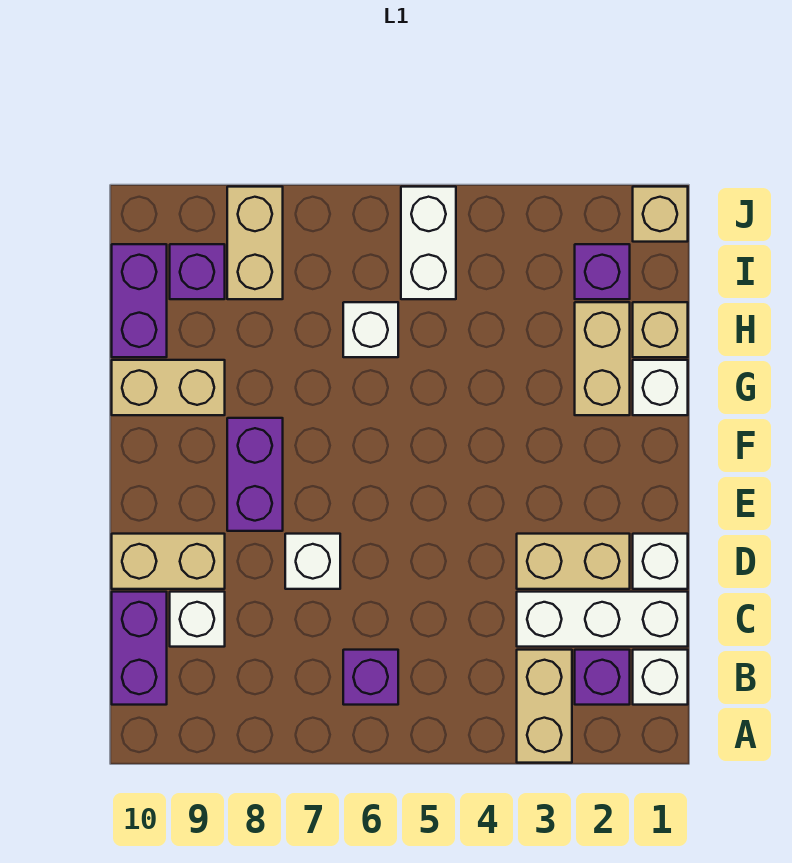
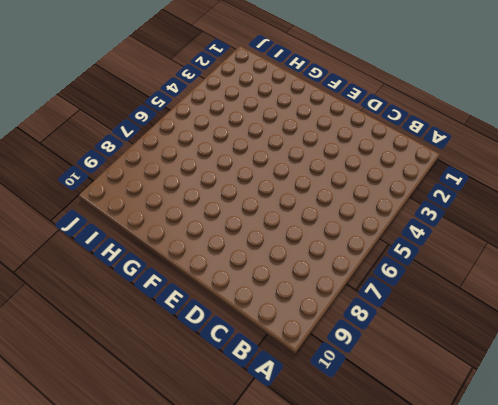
none -> tan brick A3:B3 level 1
none -> white brick B1 level 1
none -> purple brick B2 level 1

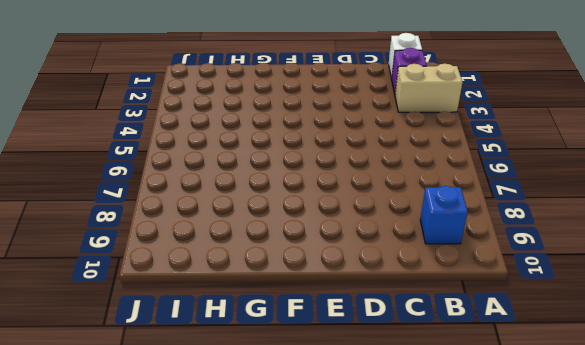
blue brick B9 level 1 -> none
none -> purple brick B6 level 1
none -> purple brick B10:C10 level 1
none -> white brick C1:C3 level 1

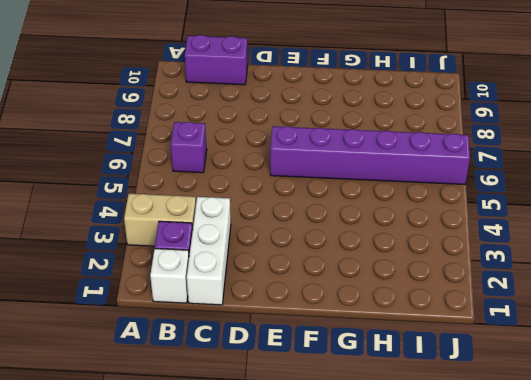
purple brick E6:J6 level 1 -> white brick H6 level 1
none -> white brick C9 level 1
none -> white brick D1 level 1
none -> tan brick D2:D3 level 1

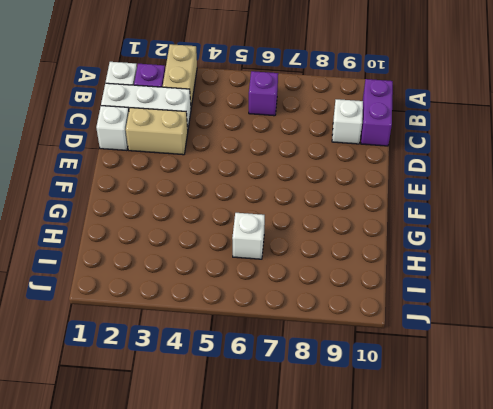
none -> white brick D7 level 1
none -> tan brick D9:D10 level 1
none -> purple brick E8:F8 level 1

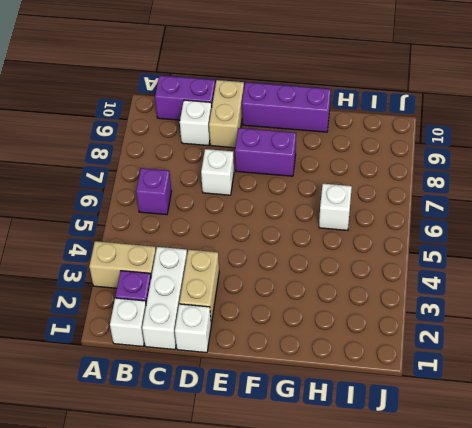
purple brick E10:G10 level 1 -> tan brick G9:G10 level 1
none -> white brick G1 level 1
none -> tan brick G2:H2 level 1
none -> tan brick H1 level 1

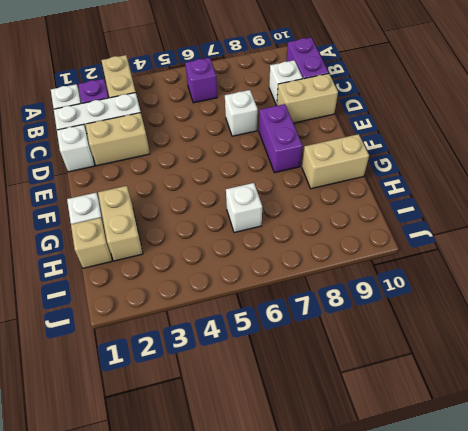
none -> purple brick H10:I10 level 1
none -> purple brick I2 level 1
none -> white brick I5:J5 level 1

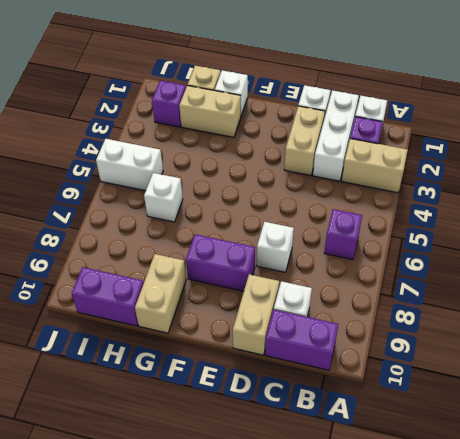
none -> tan brick I8:J8 level 1
none -> purple brick I9 level 1
none -> tan brick J1 level 1

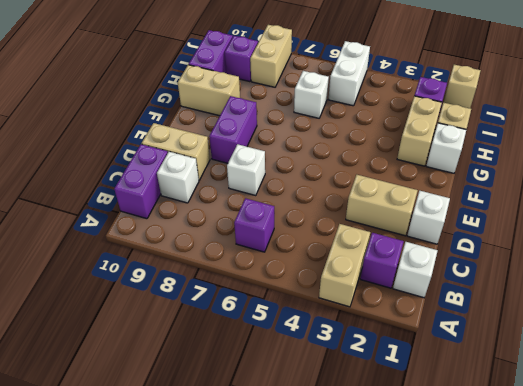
none -> white brick C1:C3 level 1

